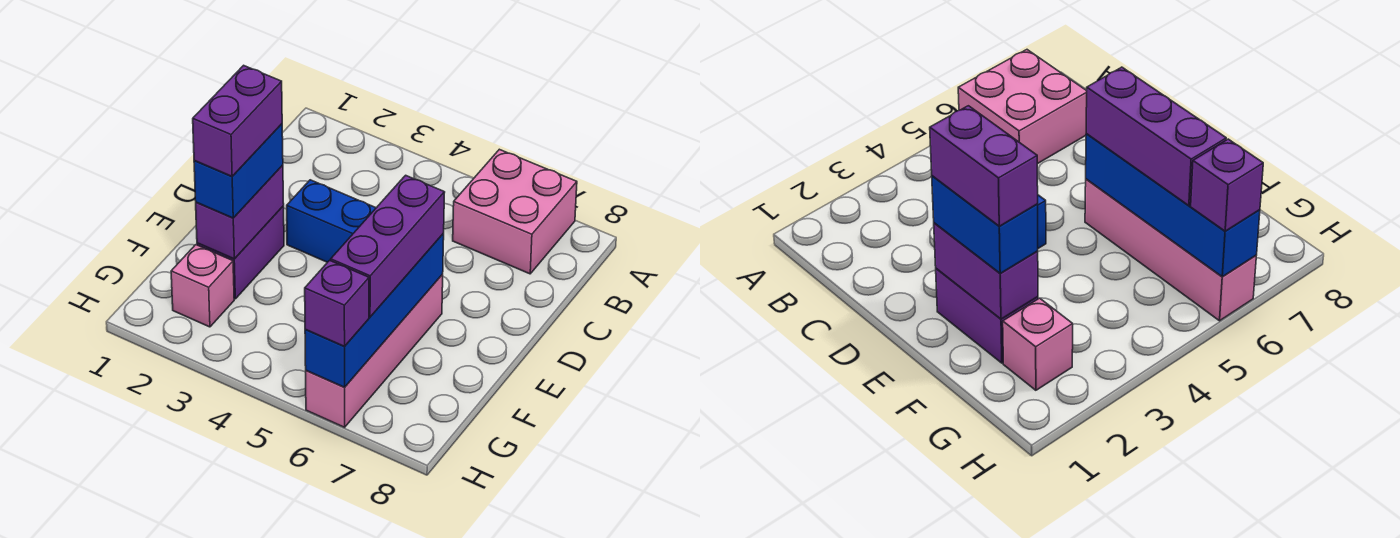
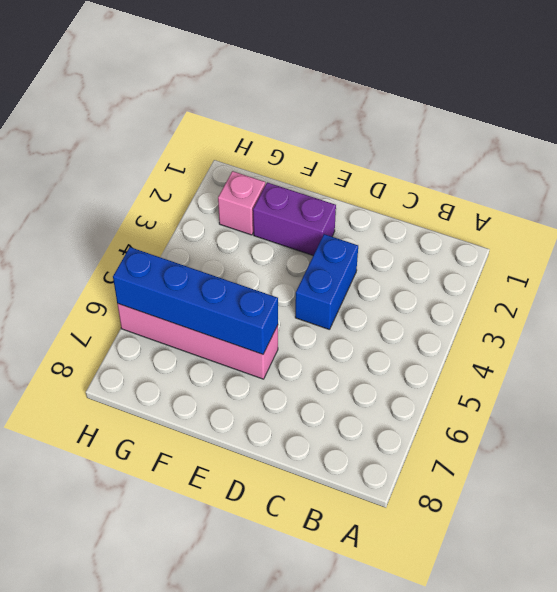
none -> pink brick A6:B7 level 1
none -> purple brick E2:F2 level 2

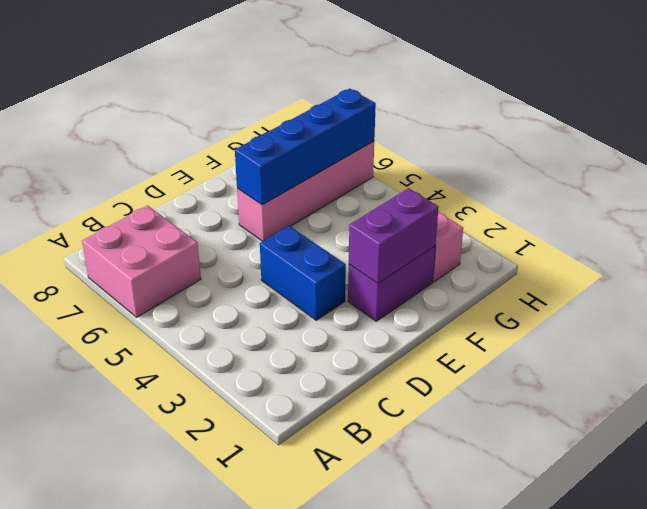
none -> blue brick E2:F2 level 3
none -> purple brick E6:G6 level 3

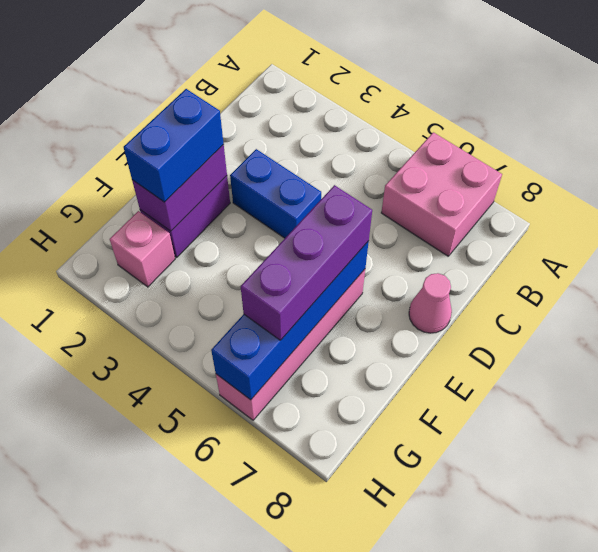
pink cone D8 level 1 -> none
none -> purple brick H6 level 3
none -> purple brick E2:F2 level 4

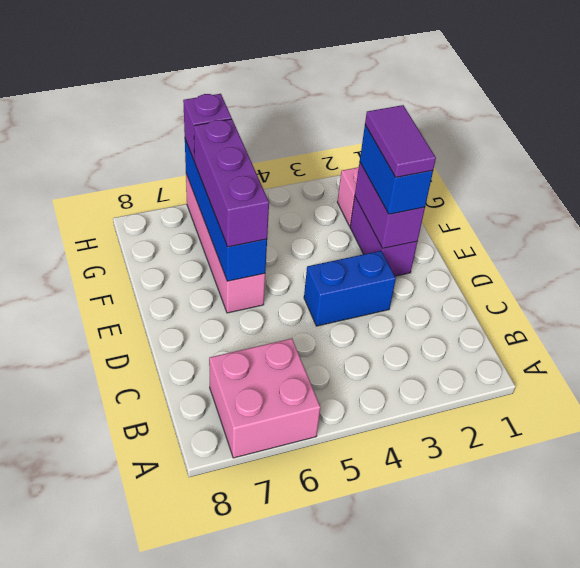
purple tile E2:F2 level 4 -> purple brick E2:F2 level 4

